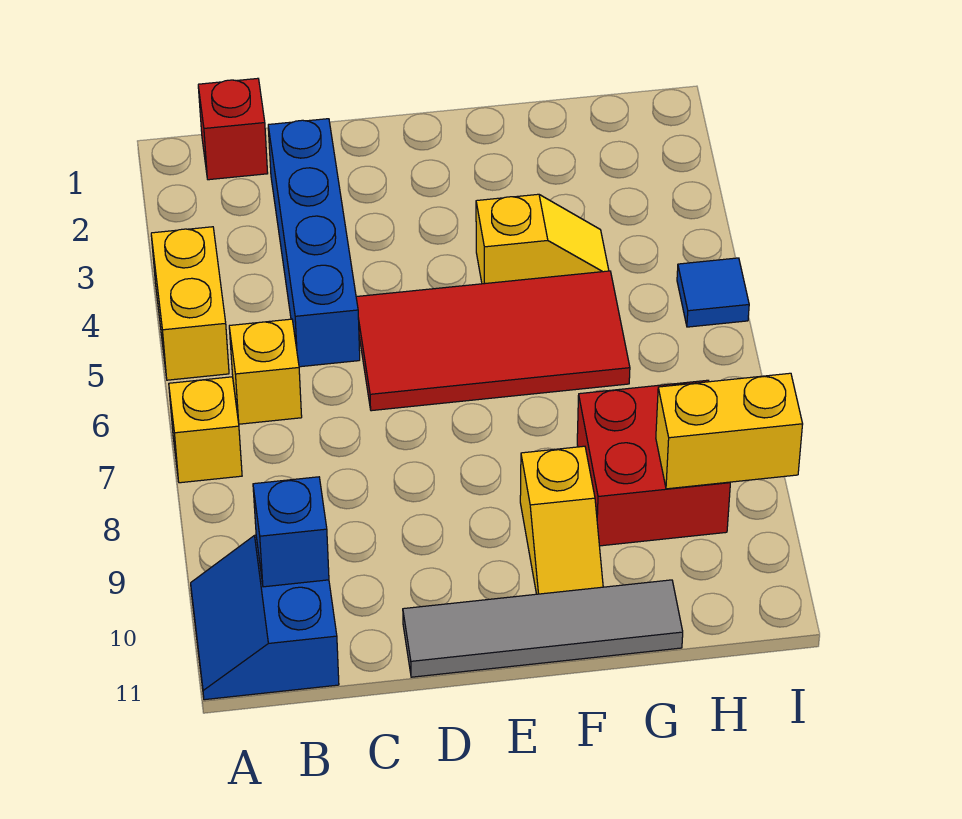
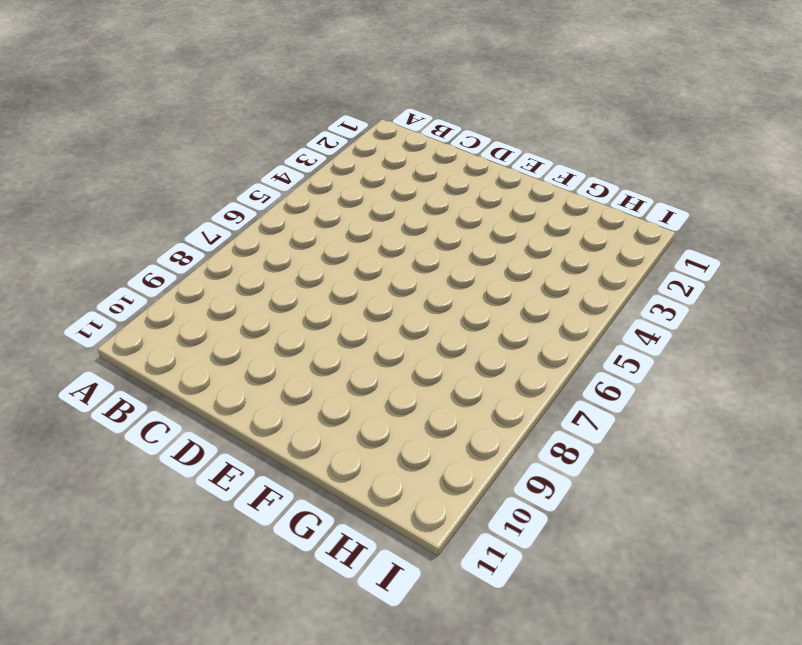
none -> yellow brick A4:A5 level 1
none -> yellow brick A7 level 1
none -> blue slope A10:B11 level 1 top B

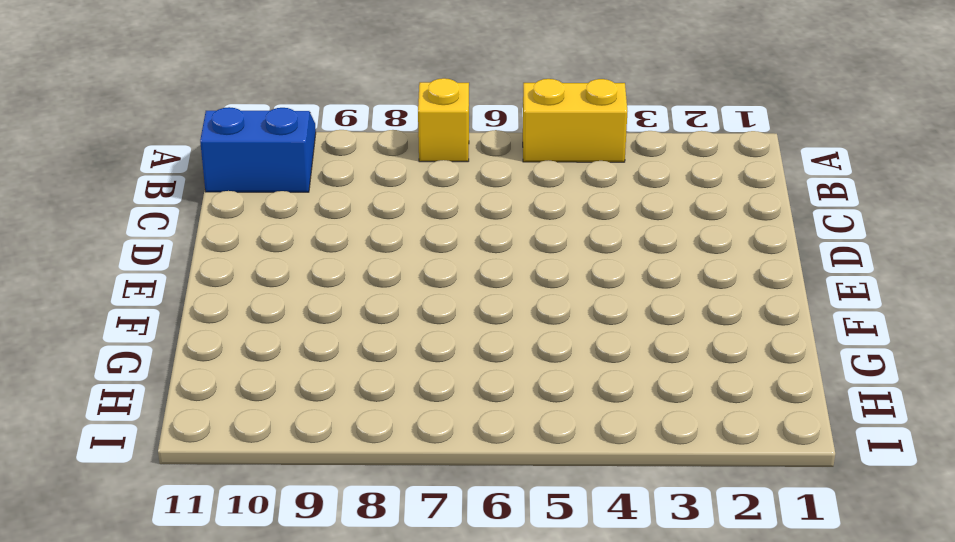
none -> red brick B1 level 1
none -> yellow brick B6 level 1
none -> blue brick C2:C5 level 1

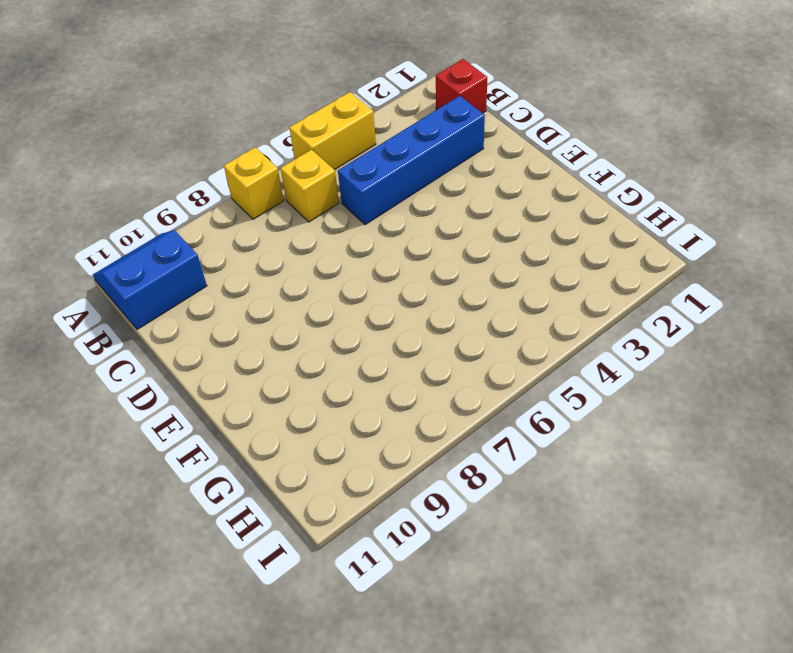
none -> red tile D5:G6 level 1
none -> grey tile D11:G11 level 1
none -> yellow slope F4:G4 level 1 top F

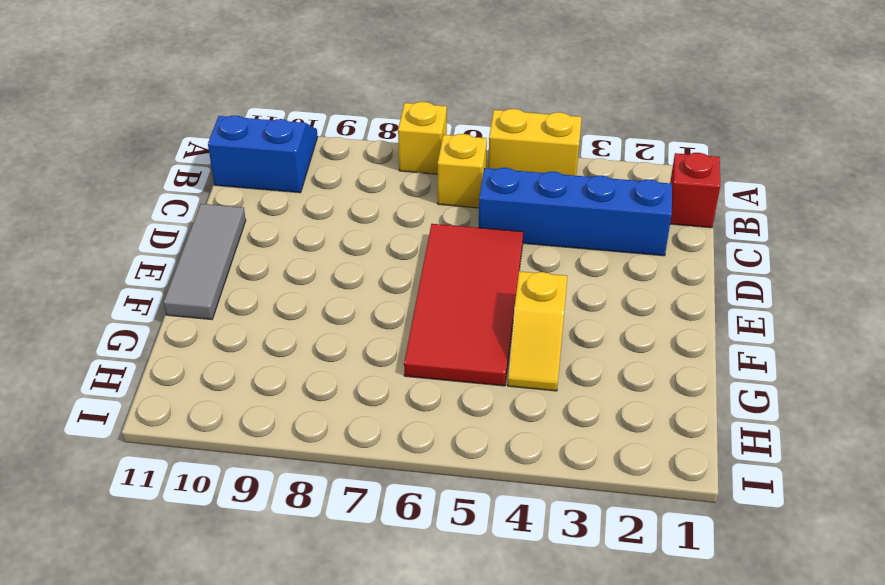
grey tile D11:F11 level 1 -> grey tile D11:G11 level 1
none -> yellow slope F9:F10 level 1 top 9
none -> red brick G8:H9 level 1
none -> blue tile I5 level 1

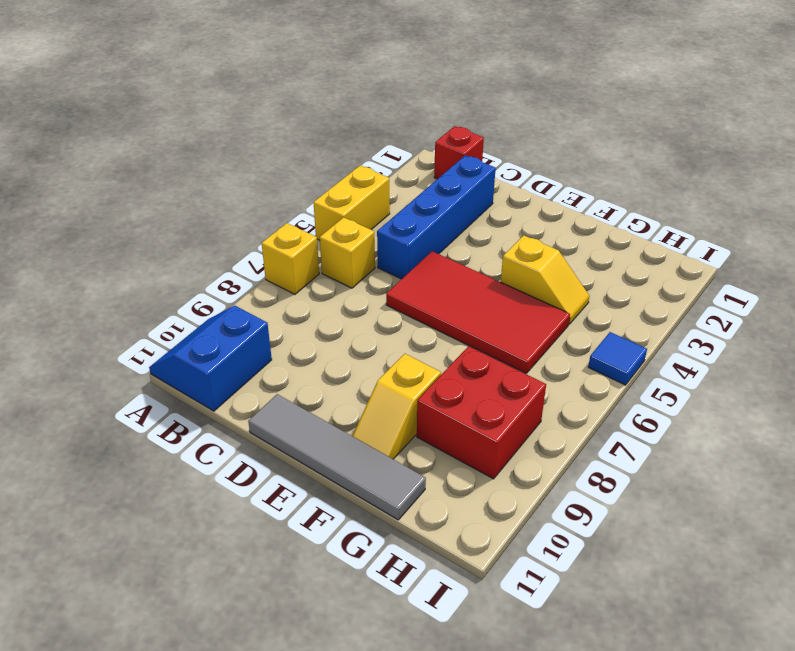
none -> blue brick B10 level 2
none -> yellow brick H9:I9 level 2

